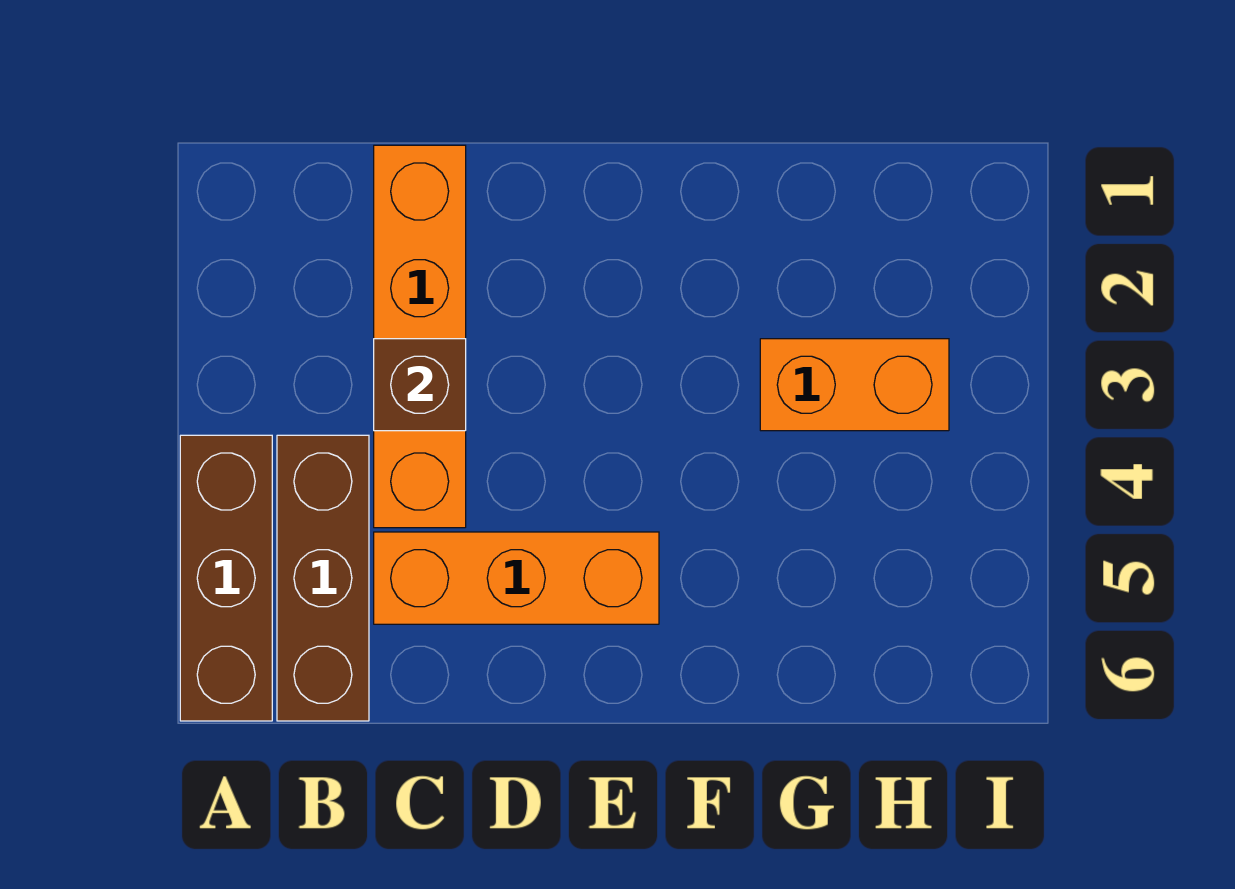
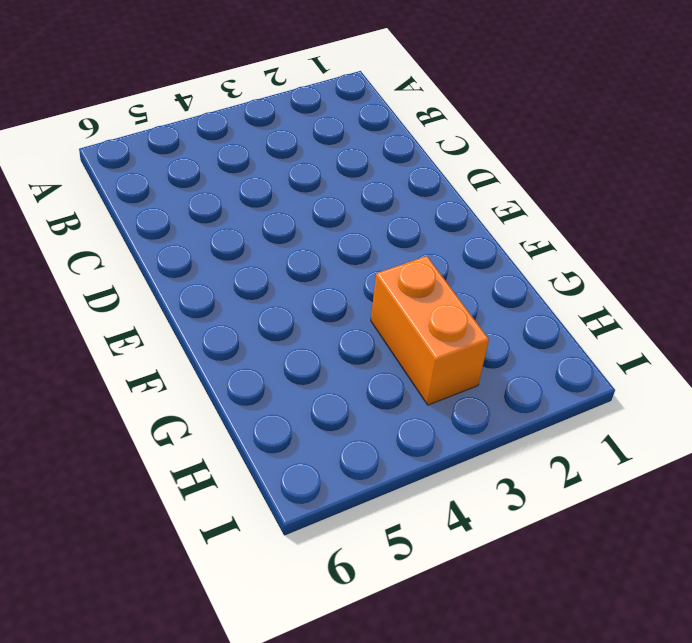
none -> brown brick A4:A6 level 1
none -> brown brick B4:B6 level 1

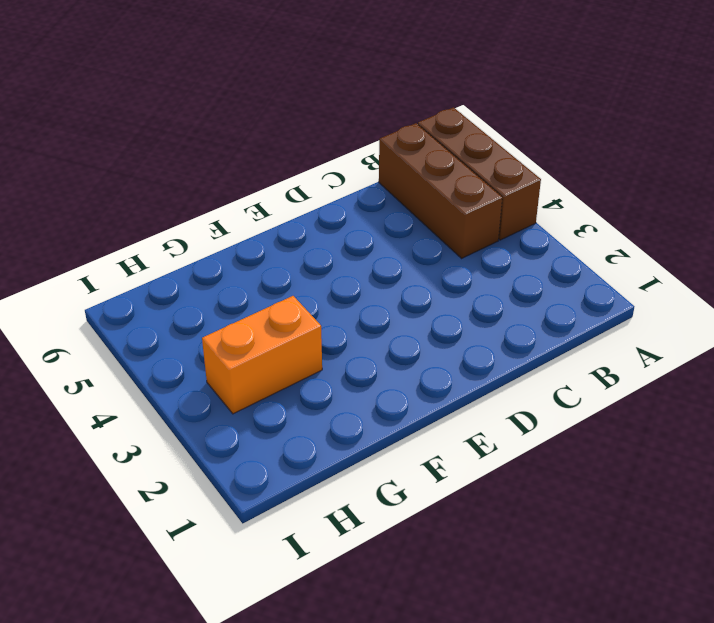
none -> orange brick C1:C4 level 1
none -> orange brick C5:E5 level 1

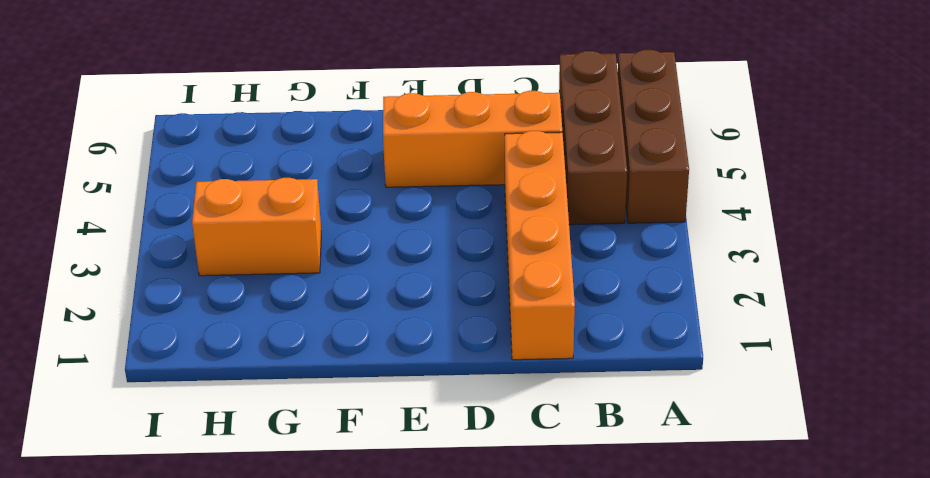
none -> brown brick C3 level 2

